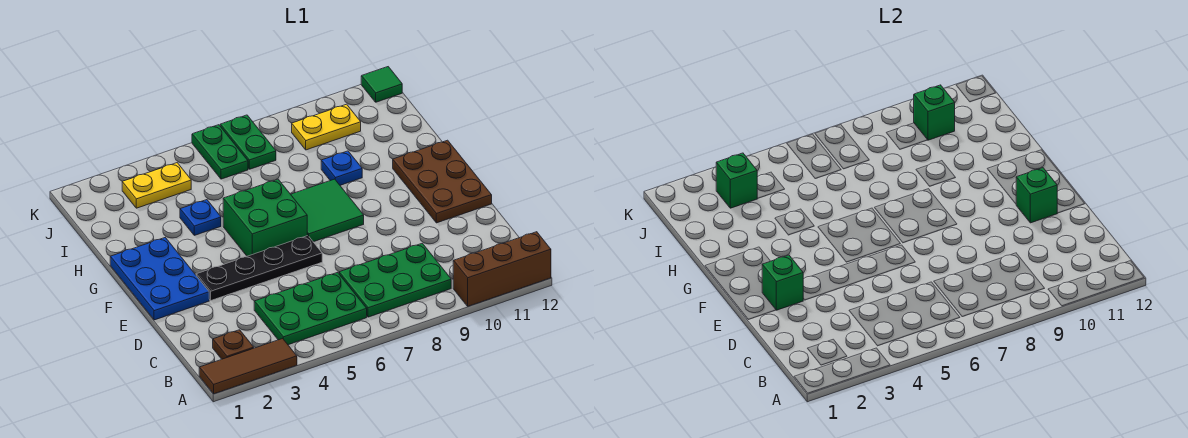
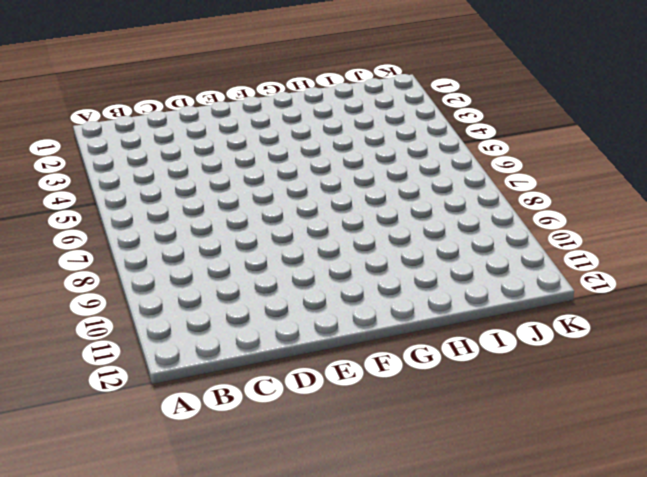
none -> brown tile A1:A3 level 1
none -> brown brick A10:A12 level 1
none -> brown plate B2 level 1

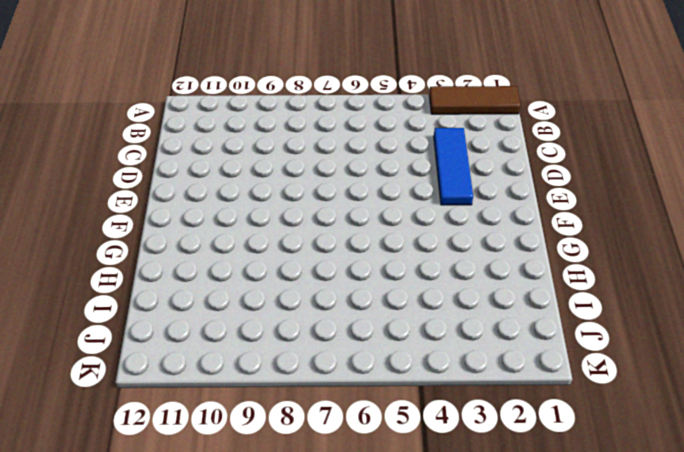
blue tile C3:E3 level 1 -> black plate E3:E6 level 1
none -> brown brick A10:A12 level 1
none -> brown plate B2 level 1
none -> green plate B4:C6 level 1

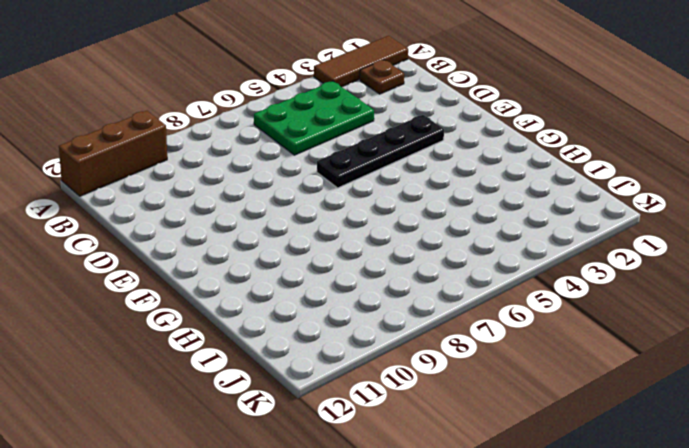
none -> green plate B7:C9 level 1
none -> blue plate E1:G2 level 1
none -> brown plate E11:G12 level 1

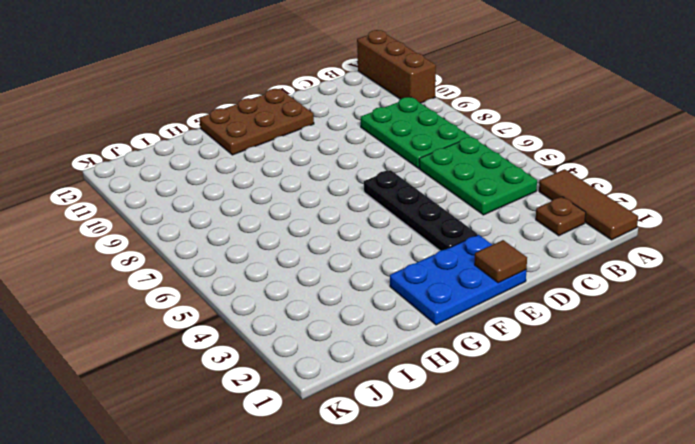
brown tile E1 level 2 -> none
none -> green brick F5:G6 level 1
none -> green tile F7:G8 level 1
none -> blue plate H4 level 1

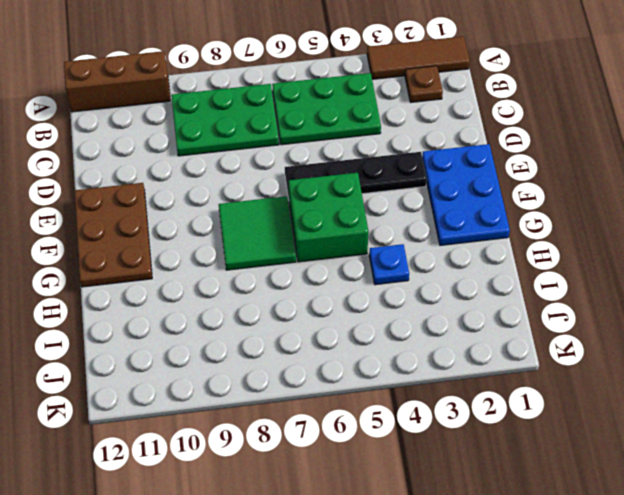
none -> blue plate H9 level 1
none -> yellow plate J3:J4 level 1
none -> green plate J6:K6 level 1

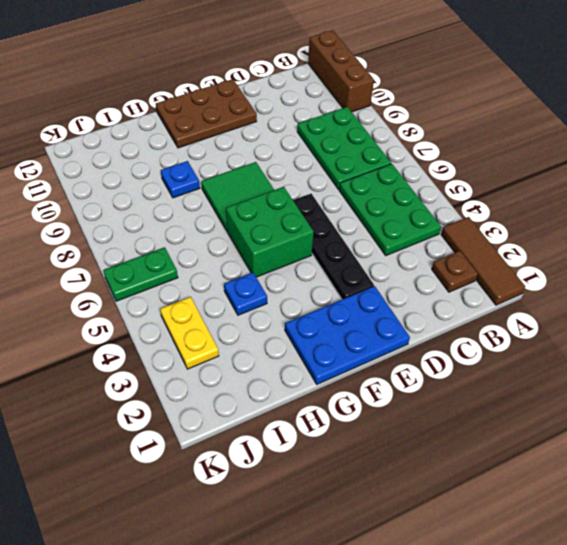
none -> green plate J7:K7 level 1
none -> yellow plate J9:J10 level 1
none -> green tile K12 level 1

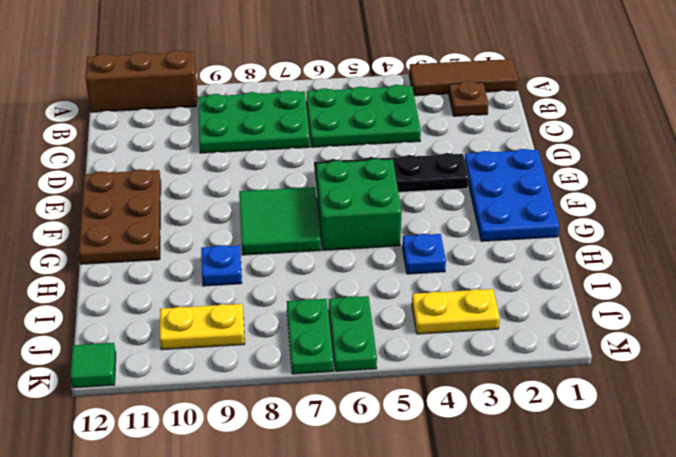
none -> green brick E2 level 2
none -> green brick E11 level 2
none -> green brick J3 level 2

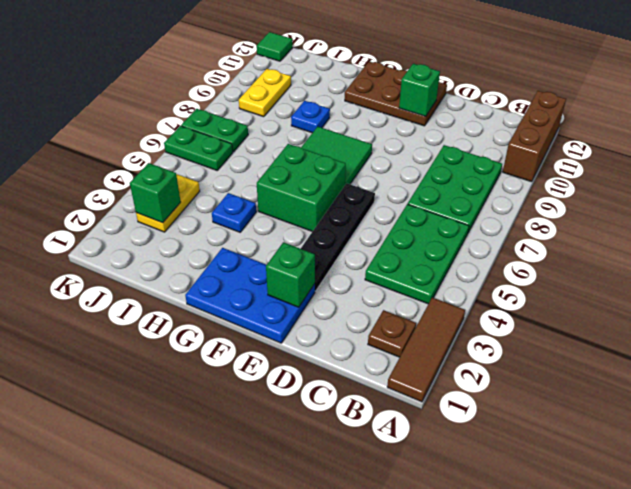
none -> green brick J10 level 2

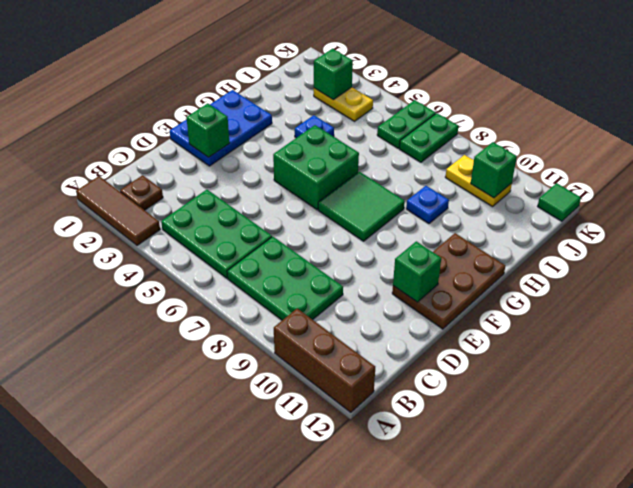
none -> black plate E3:E6 level 1

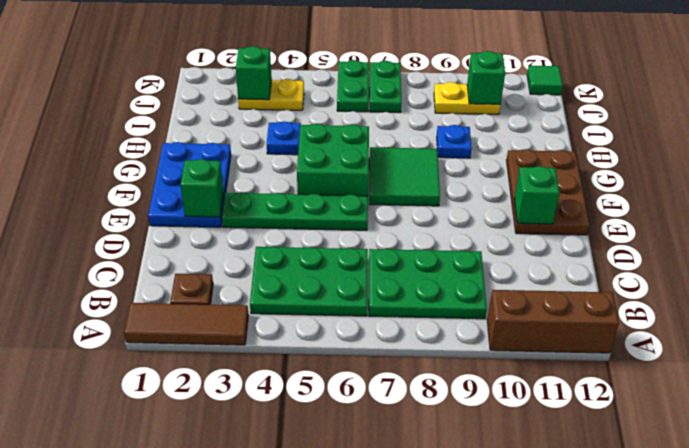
green plate E3:E6 level 1 -> black plate E3:E6 level 1

